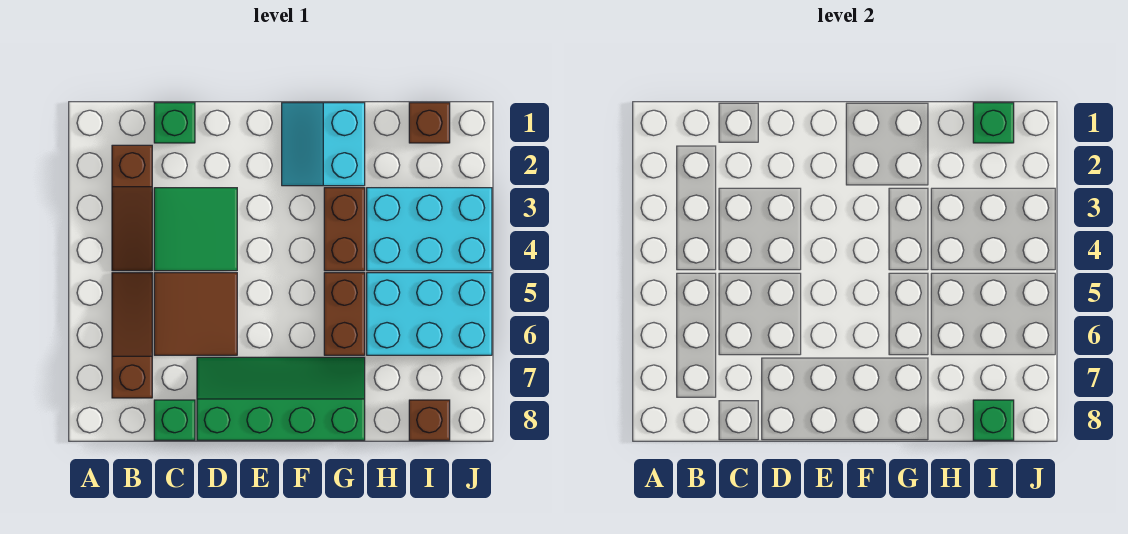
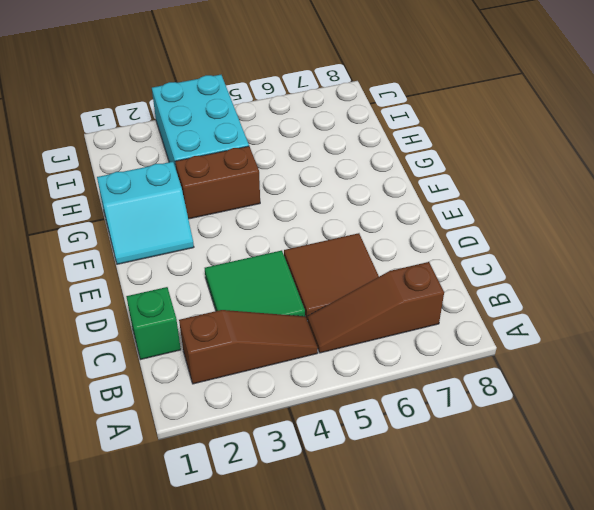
none -> green brick C8 level 1
none -> green slope D7:G8 level 1 top 8
none -> brown brick G5:G6 level 1

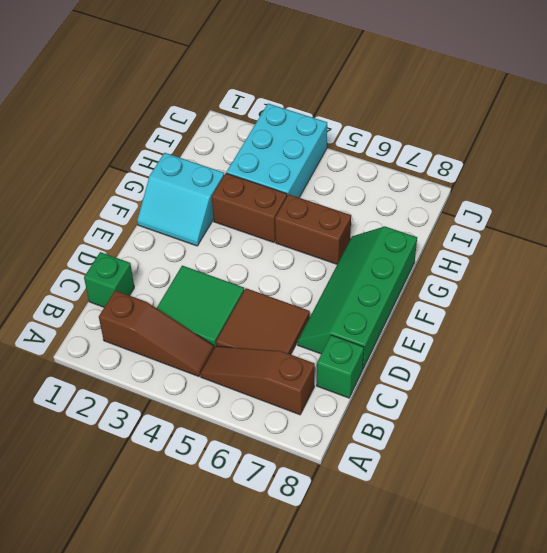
none -> cyan brick H5:J6 level 1
none -> brown brick I1 level 1
none -> brown brick I8 level 1

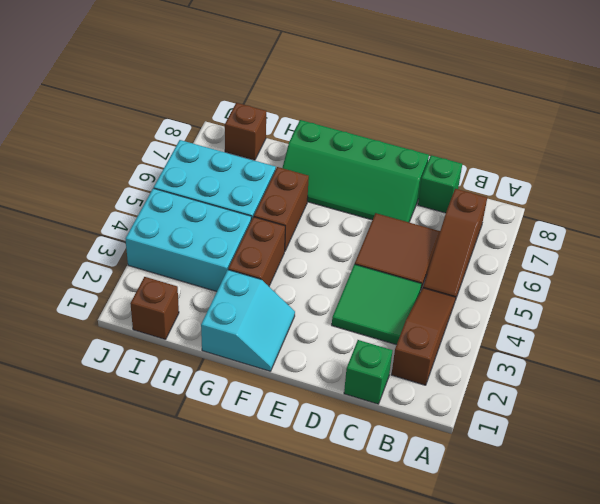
none -> green brick I1 level 2
none -> green brick I8 level 2

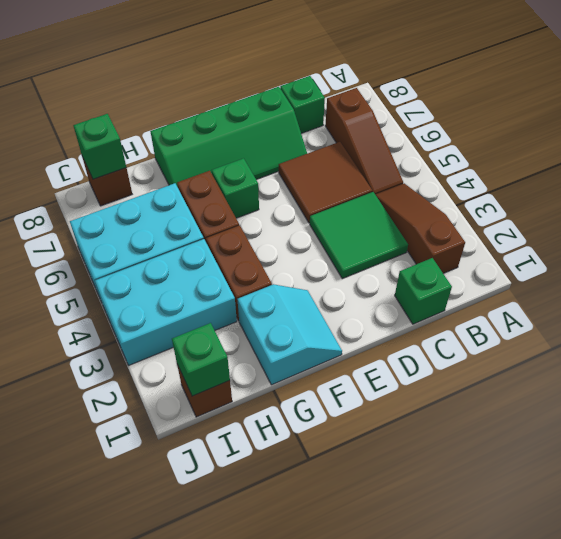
green brick F6 level 1 -> none

